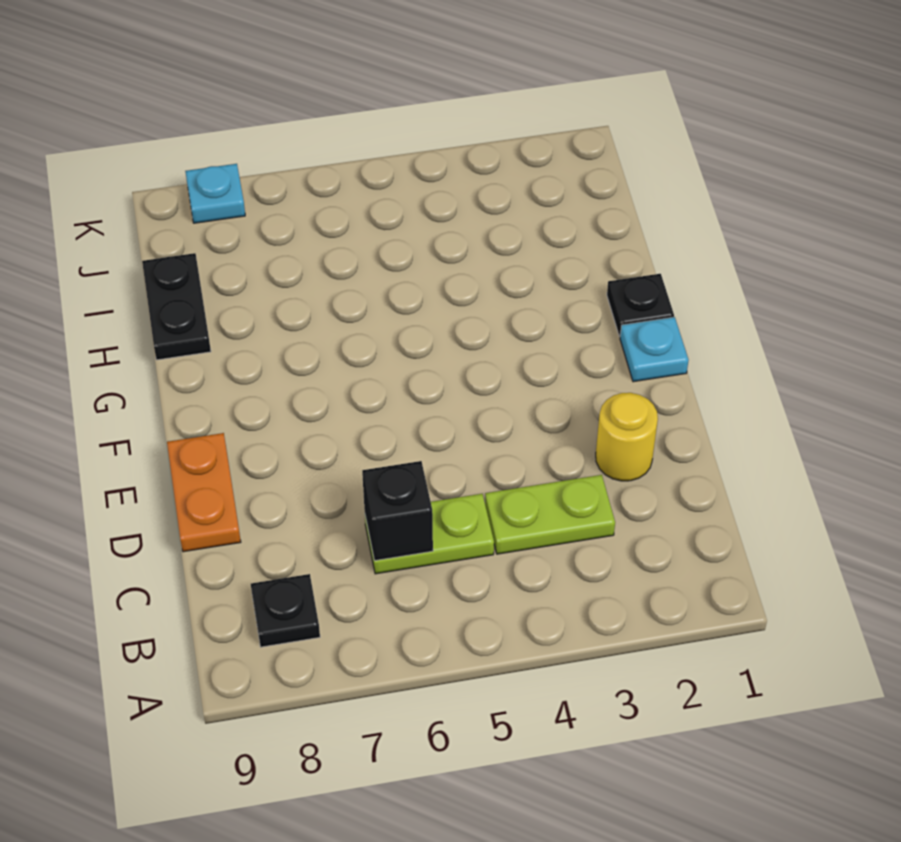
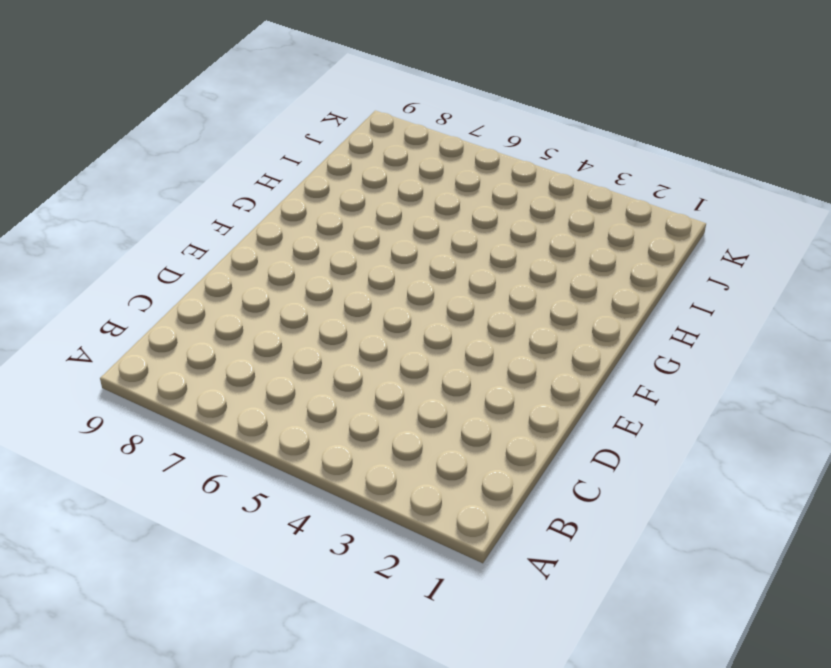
none -> black plate B8 level 1
none -> lime plate C3:C4 level 1

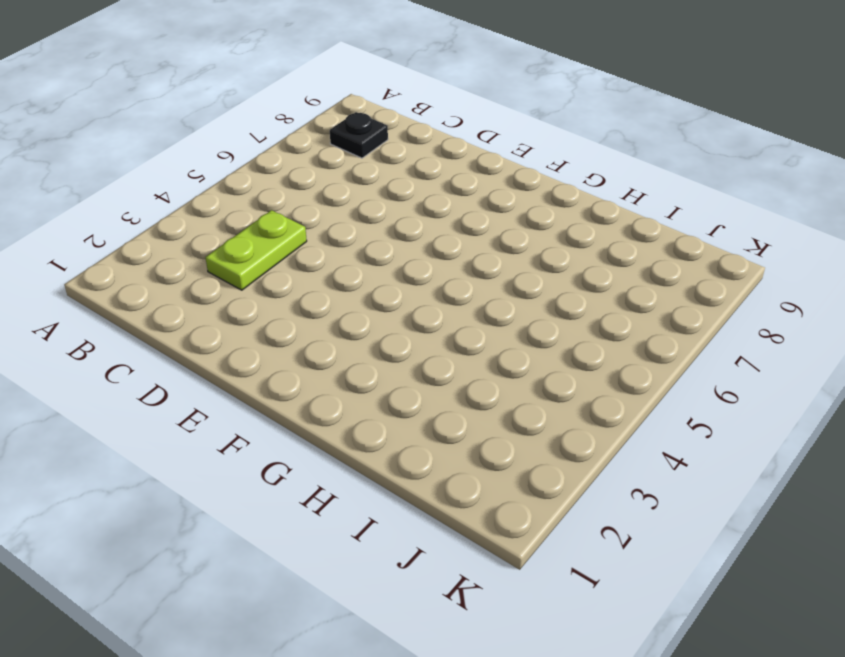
none -> lime plate C5:C6 level 1
none -> yellow round brick D2 level 1

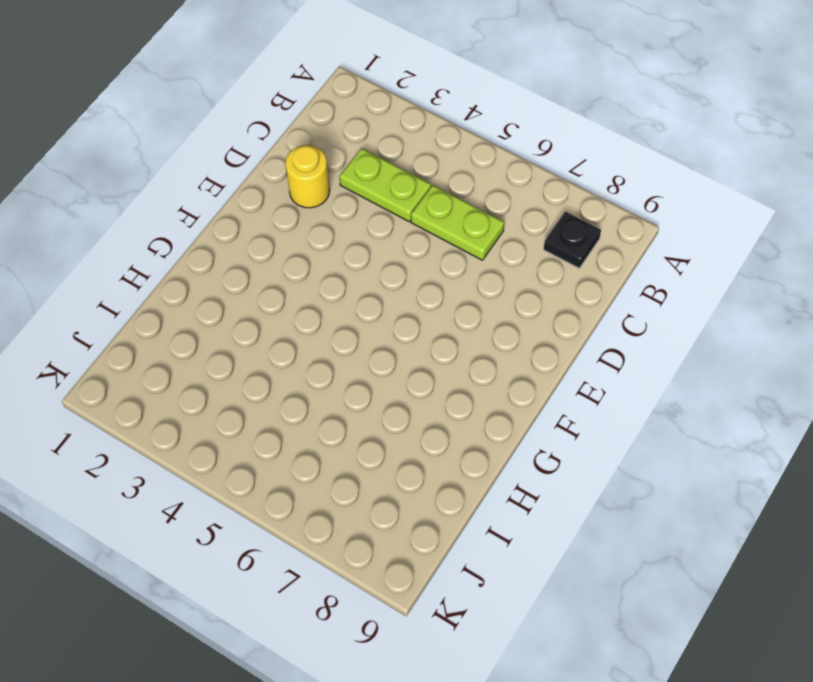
none -> orange plate D9:E9 level 1
none -> cyan plate F1 level 1

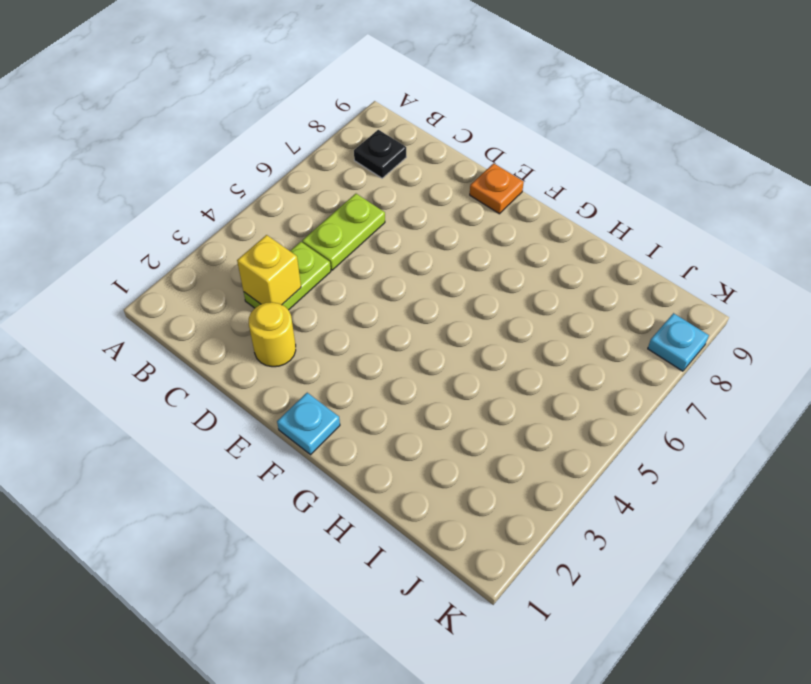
yellow brick C3 level 2 -> none
orange plate E9 level 1 -> orange plate D9:E9 level 1
none -> black plate G1 level 1
none -> black plate H9:I9 level 1

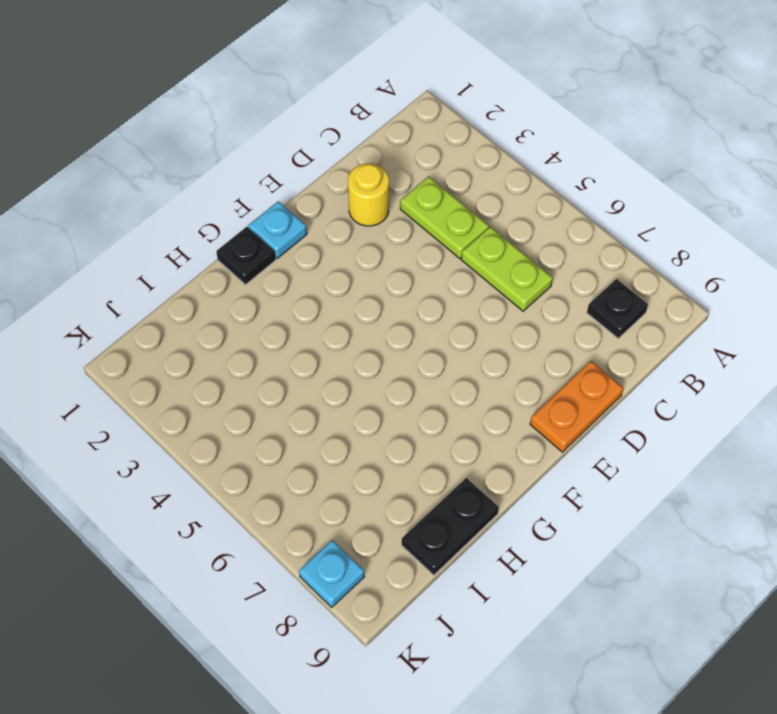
none -> black brick C6 level 2

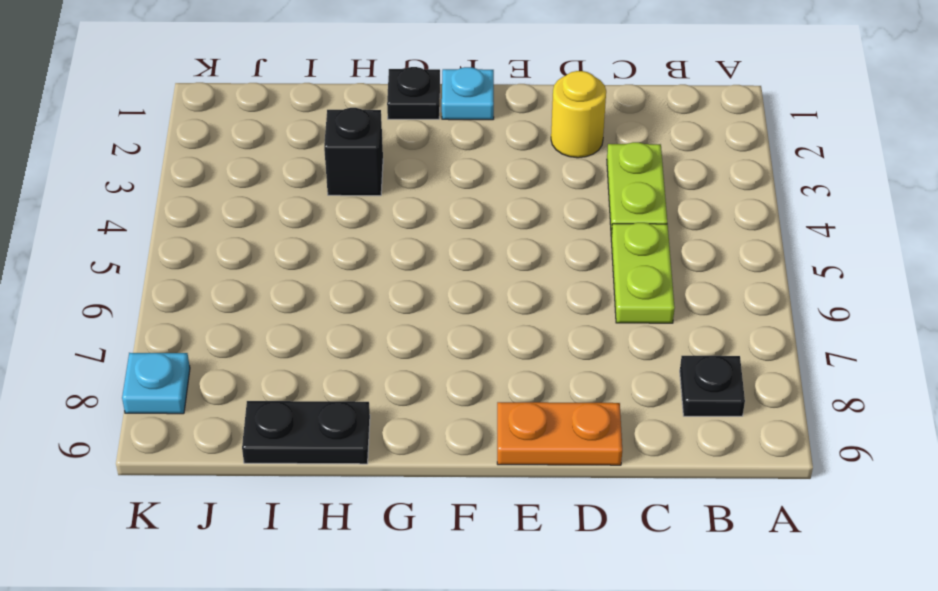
black brick H3 level 1 -> black brick C6 level 2

